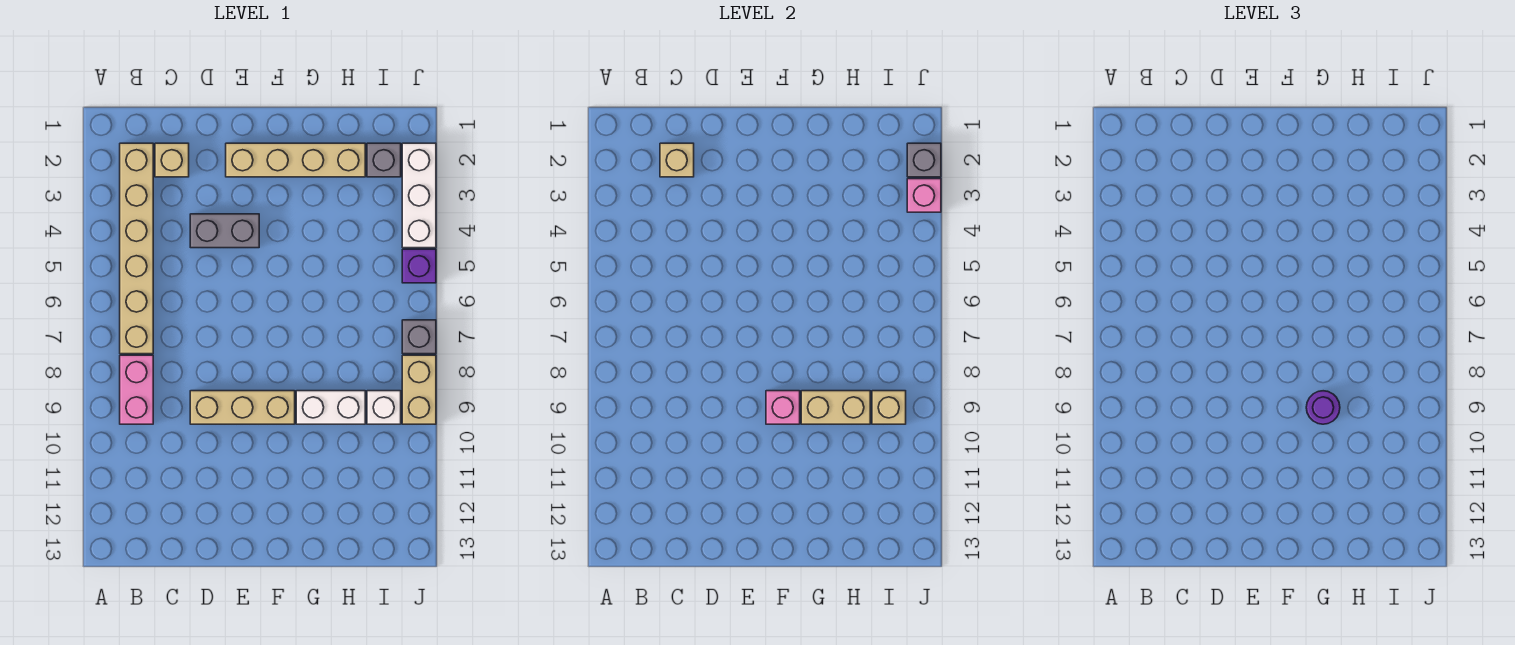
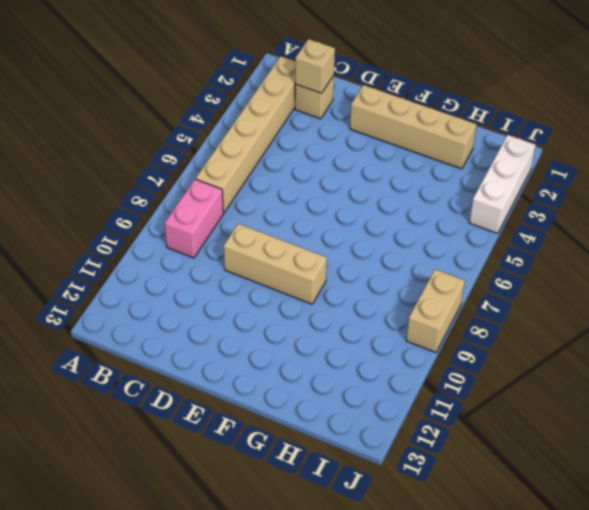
none -> grey brick D4:E4 level 1
none -> white brick G9:H9 level 1
none -> grey brick I2 level 1

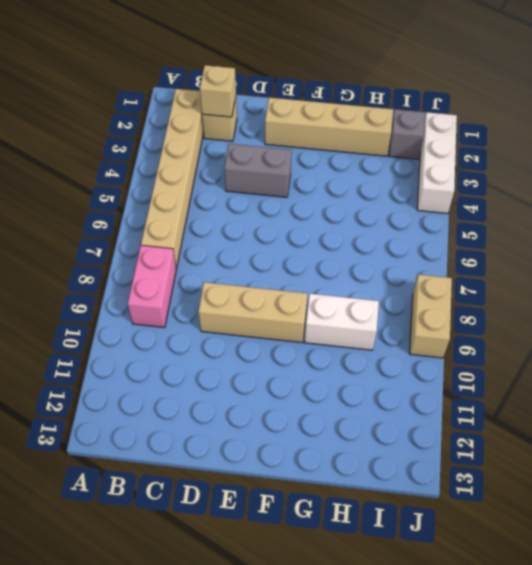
none -> white brick I9 level 1
none -> purple brick J5 level 1
none -> grey brick J7 level 1

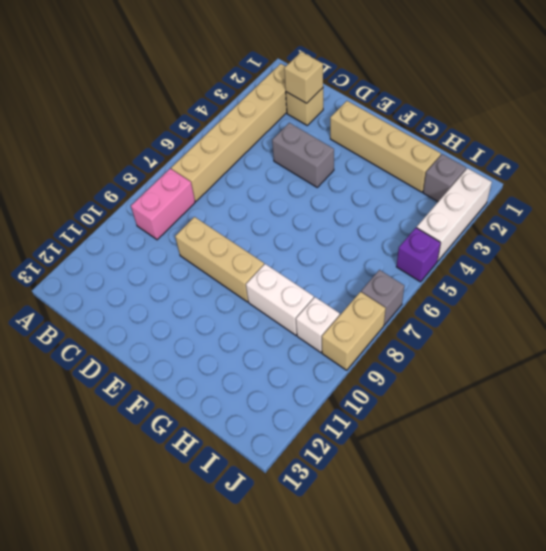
none -> pink brick F9 level 2
none -> tan brick G9:H9 level 2
none -> tan brick I9 level 2

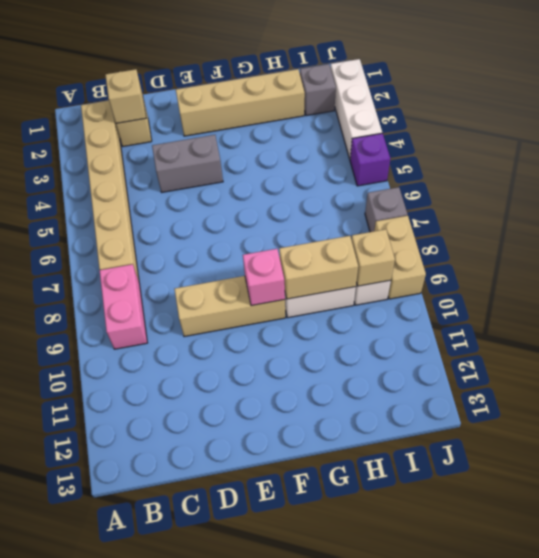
none -> grey brick J2 level 2
none -> pink brick J3 level 2
none -> purple round brick G9 level 3

